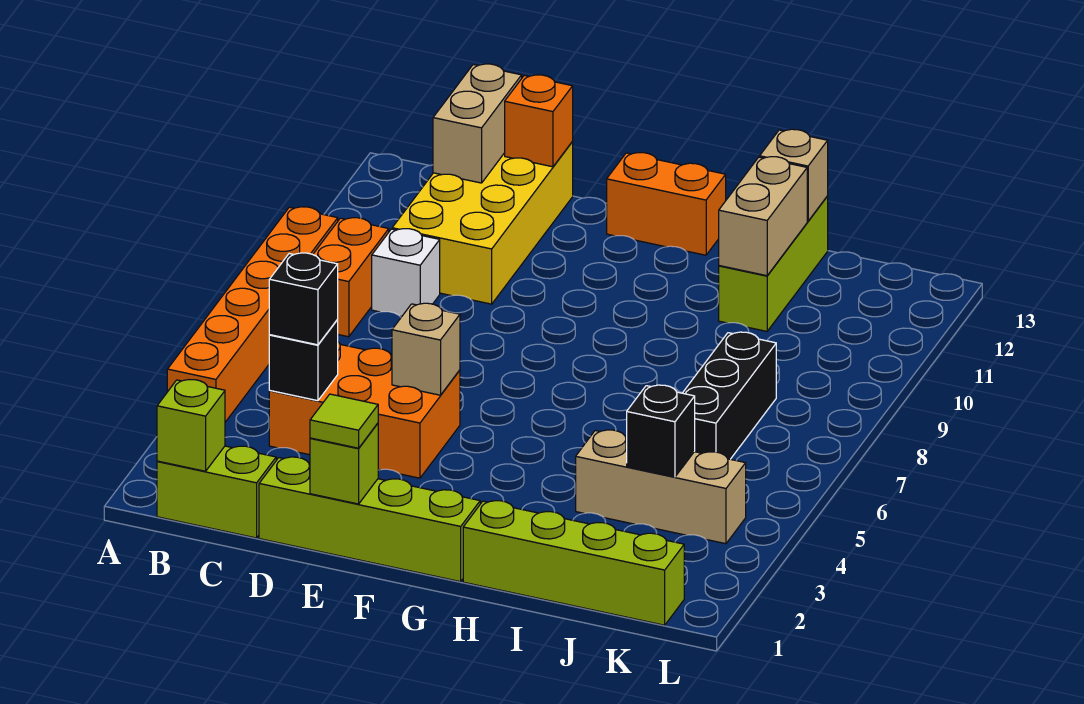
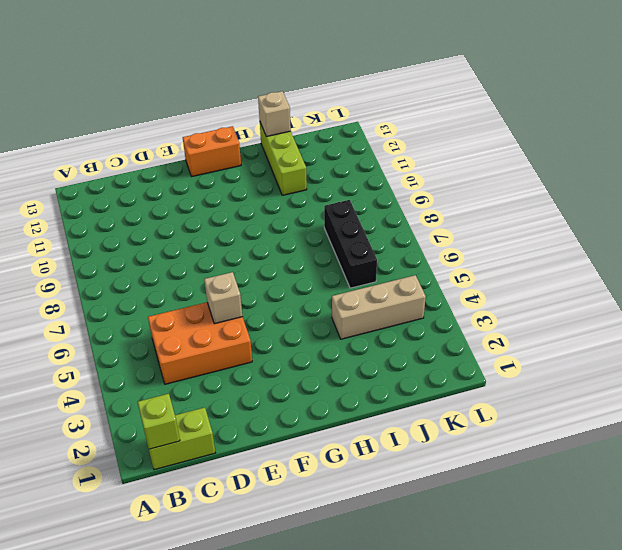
none -> orange brick A4:A9 level 1
none -> orange brick B8:B9 level 1
none -> white brick C9 level 1

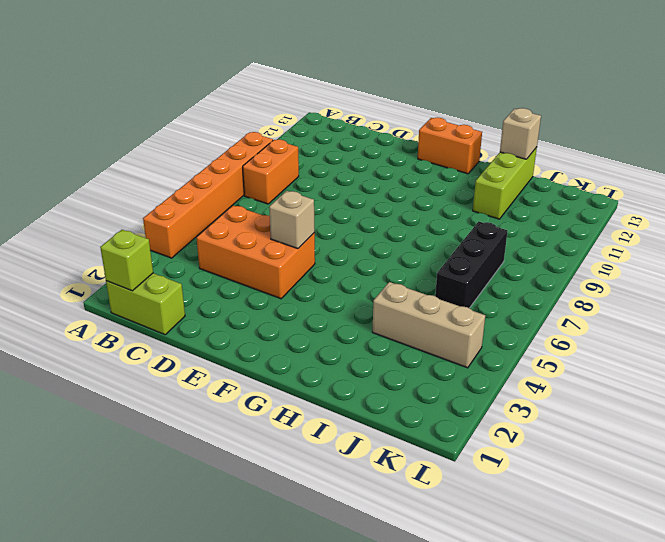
none -> white brick C9 level 1
none -> yellow brick C10:D13 level 1
none -> lime brick D1:G1 level 1

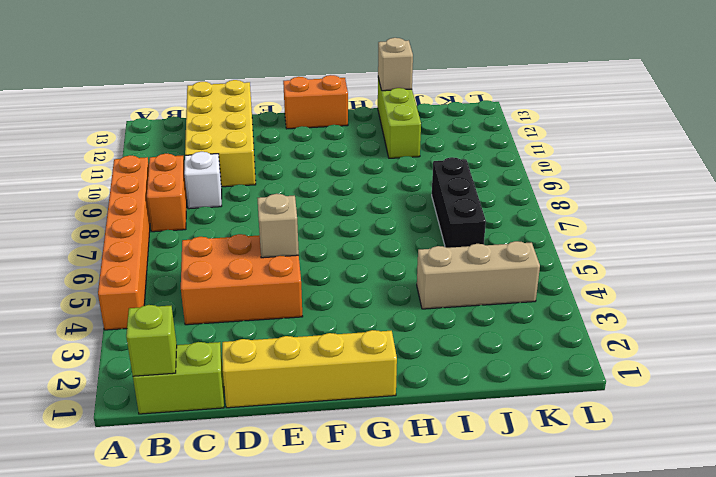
yellow brick D1:G1 level 1 -> lime brick D1:G1 level 1
none -> lime brick H1:K1 level 1
none -> black brick C4 level 2
none -> tan brick C12:C13 level 2

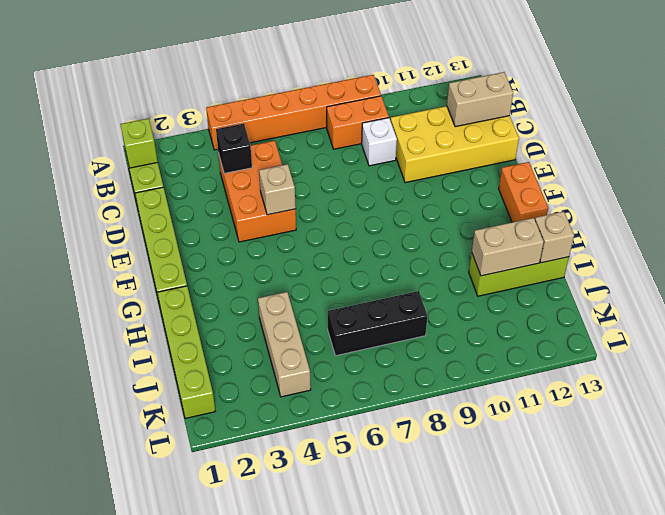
none -> orange brick D13 level 2
none -> lime brick E1 level 2
none -> black brick J4 level 2

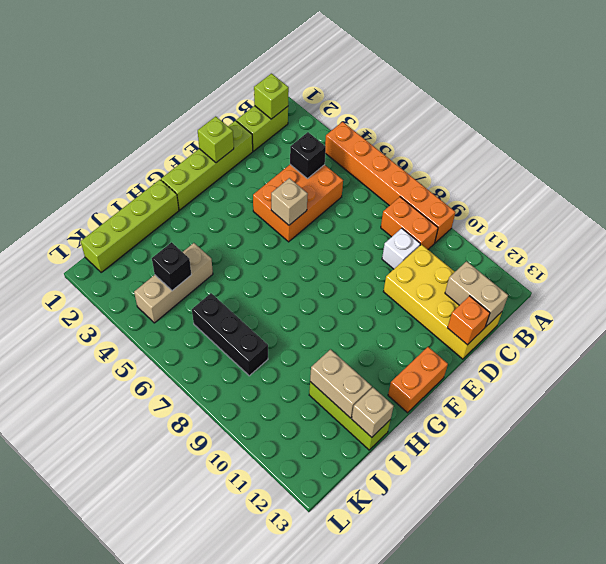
none -> black brick C4 level 3
none -> lime tile E1 level 3

